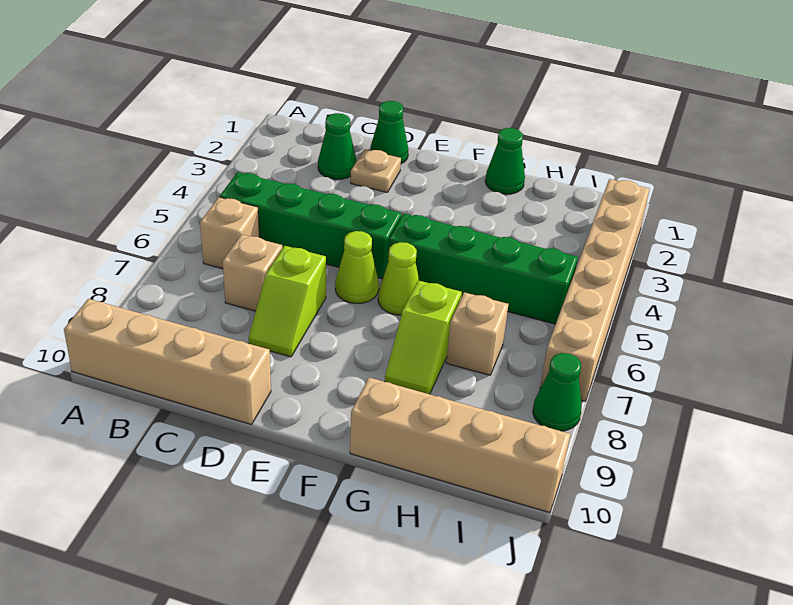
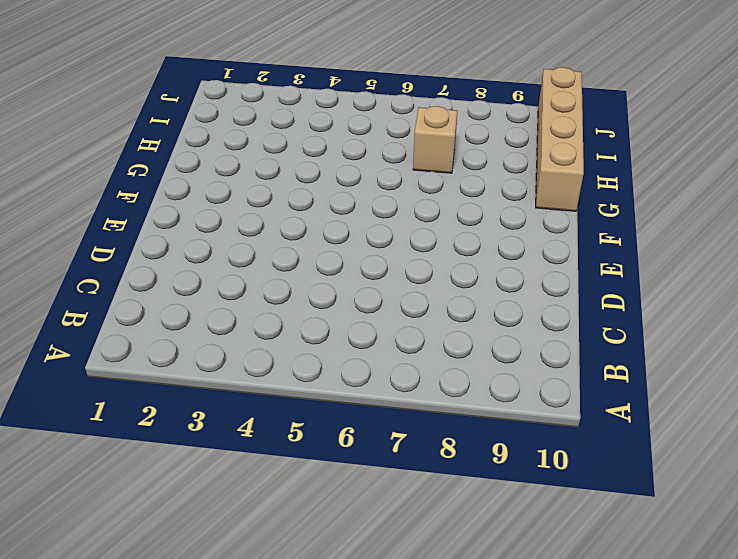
none -> tan brick A10:D10 level 1
none -> green brick B5:E5 level 1
none -> tan brick B6 level 1

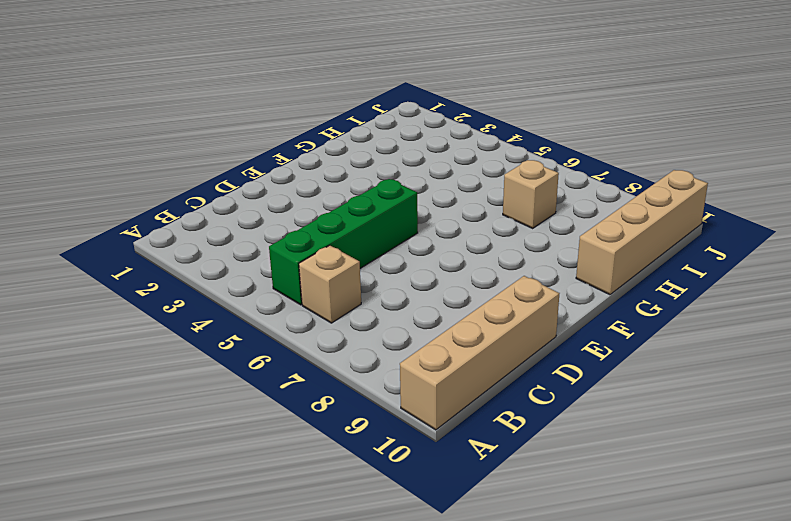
none -> green cone C2 level 1
none -> tan brick C7 level 1
none -> green cone D1 level 1

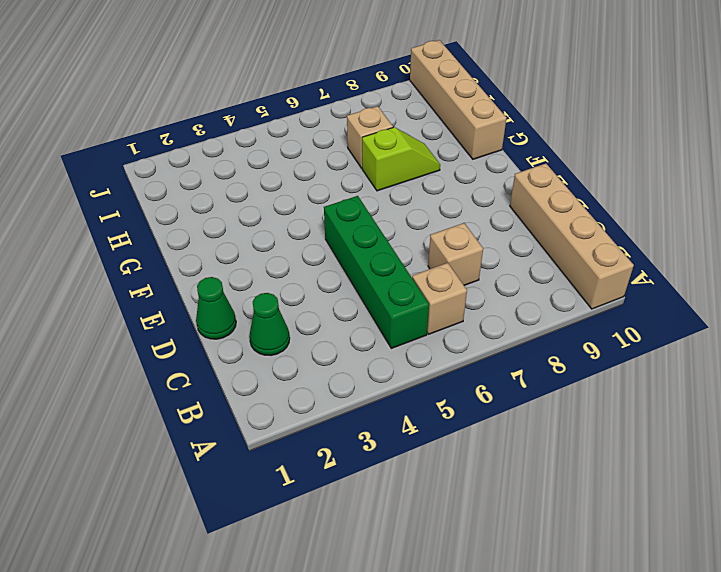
none -> tan plate D2 level 1
none -> lime slope D7:D8 level 1 top 7
none -> lime cone E6 level 1

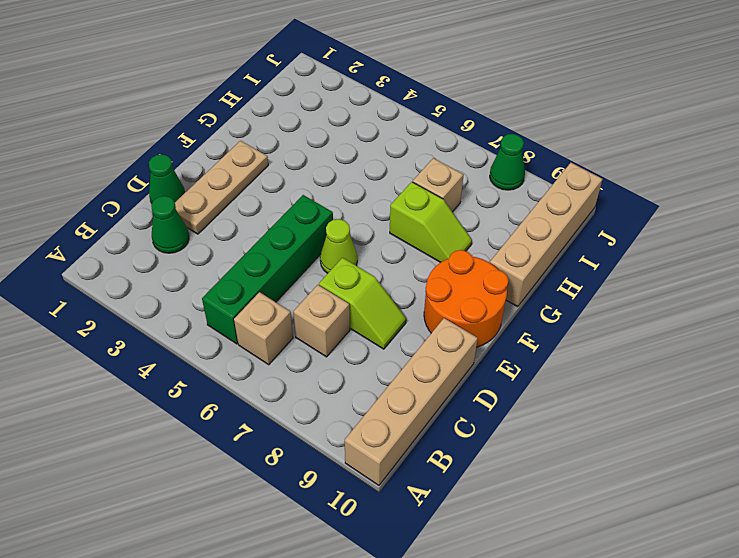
tan plate D2:F2 level 1 -> tan plate D2 level 1
orange round brick E9:F10 level 1 -> none
none -> green brick F5:I5 level 1
none -> lime cone F6 level 1
none -> green cone G1 level 1

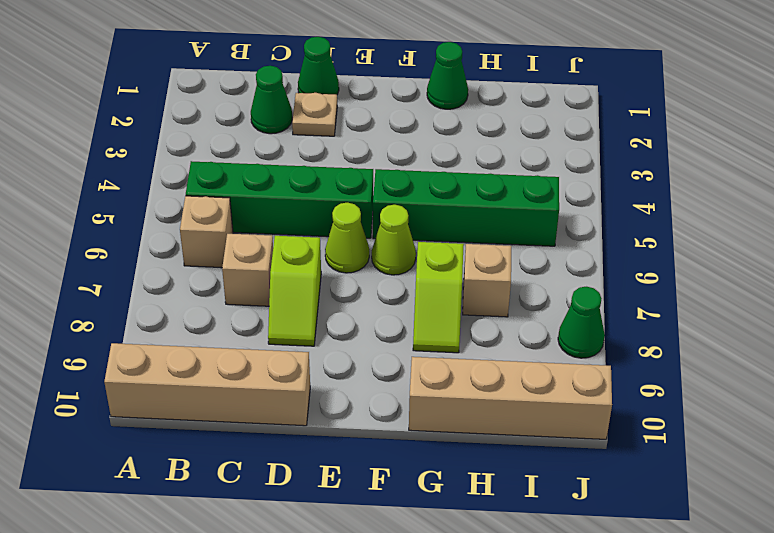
none -> tan brick J2:J7 level 1

